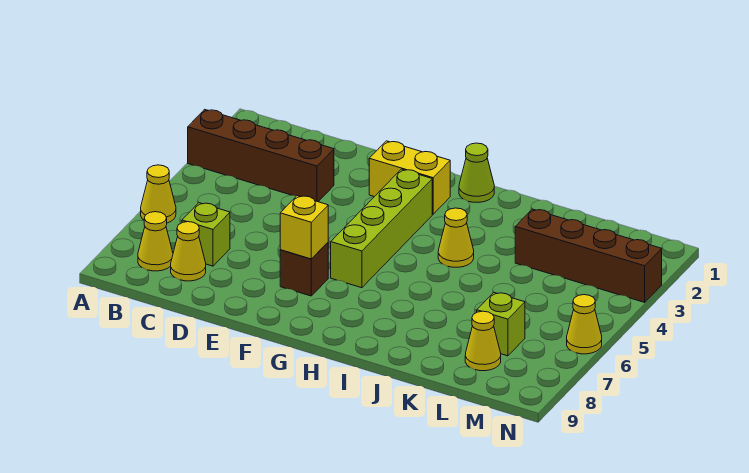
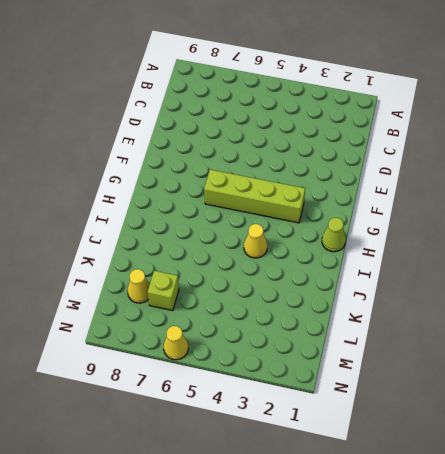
none -> brown brick A3:D3 level 1
none -> yellow cone A6 level 1
none -> yellow cone B8 level 1

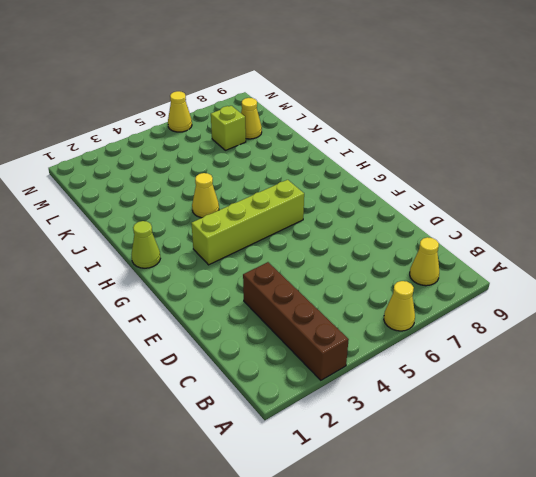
none -> lime brick C7 level 1
none -> yellow cone C8 level 1
none -> yellow brick F2:G2 level 1

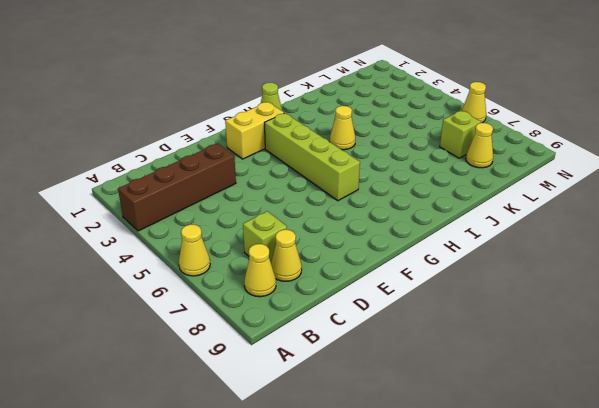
none -> brown brick F7 level 1
none -> brown brick K3:N3 level 1
none -> yellow brick F7 level 2

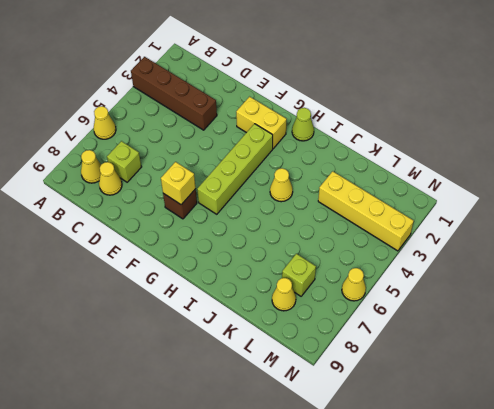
yellow brick K3:N3 level 1 -> brown brick K3:N3 level 1

